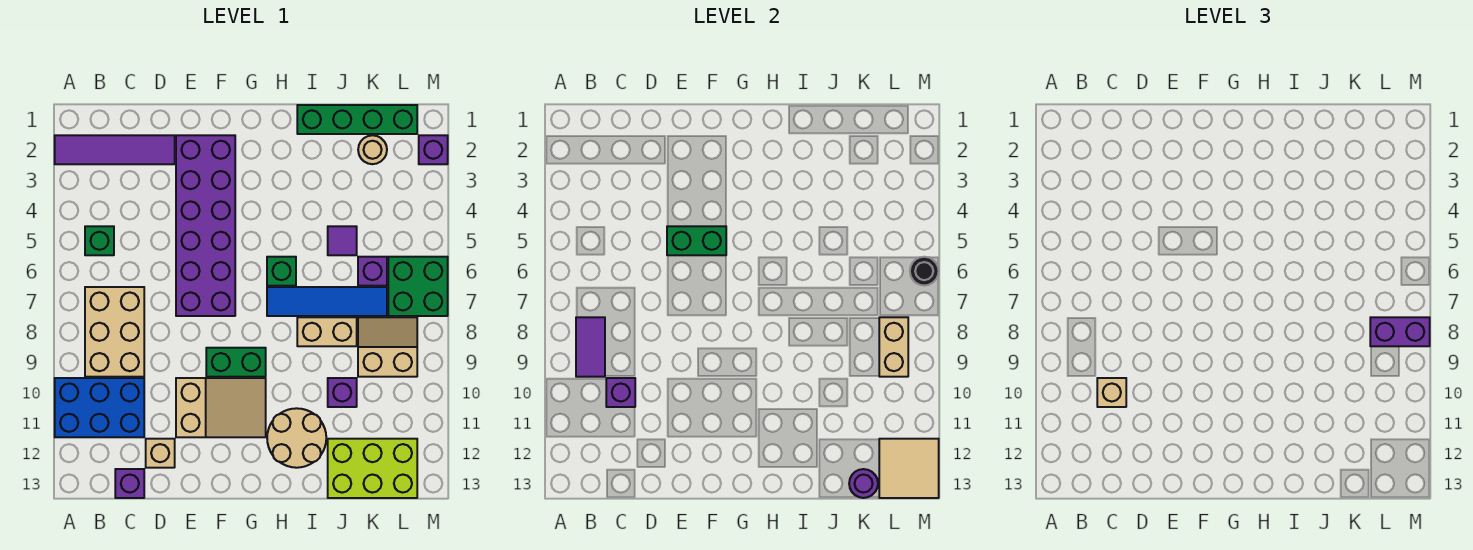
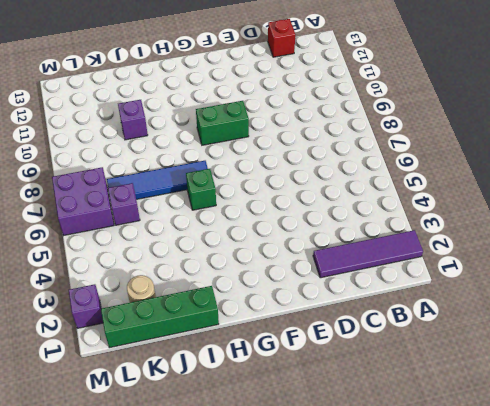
red brick C13 level 1 -> purple brick C13 level 1
purple brick L6:M7 level 1 -> green brick L6:M7 level 1
none -> blue brick A10:C11 level 1
none -> green brick B5 level 1
none -> tan brick B7:C9 level 1
none -> tan brick D12 level 1

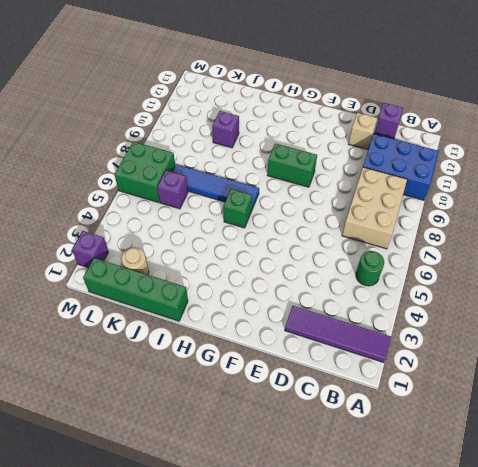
green round brick B5 level 1 -> green brick B5 level 1
none -> purple brick E2:F7 level 1
none -> tan slope E10:G11 level 1 top E
none -> tan round brick H11:I12 level 1
none -> tan brick I8:J8 level 1

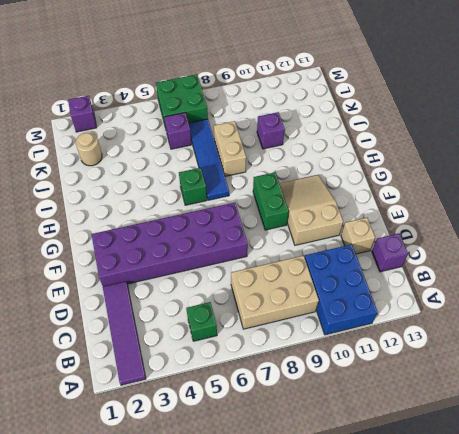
none -> tan round brick H11:I12 level 1
none -> green brick I1:L1 level 1
none -> purple tile J5 level 1
none -> lime brick J12:L13 level 1

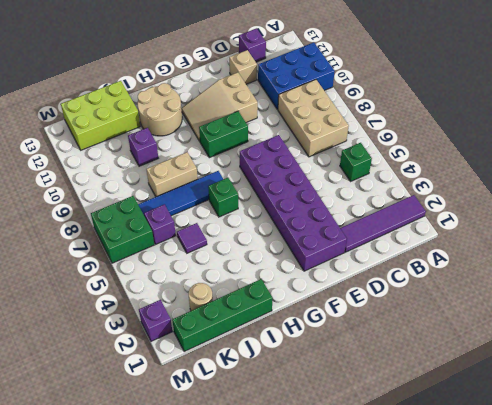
none -> tan slope K8:L9 level 1 top 9
none -> purple tile B8:B9 level 2
none -> purple brick C10 level 2
none -> green brick E5:F5 level 2

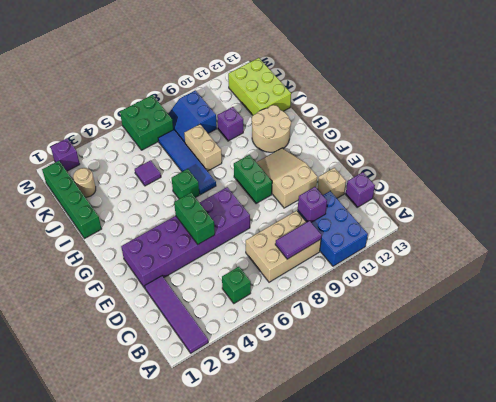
blue slope K8:L9 level 1 top 9 -> tan slope K8:L9 level 1 top 9
none -> purple brick K6 level 1
none -> purple round brick K13 level 2
none -> tan brick L8:L9 level 2
none -> tan tile L12:M13 level 2

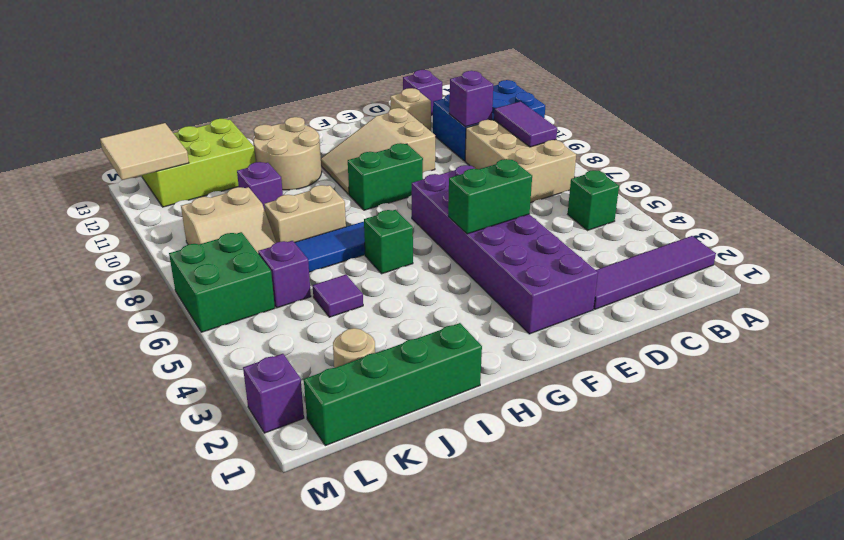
none -> purple round brick K13 level 2
none -> tan brick L8:L9 level 2
none -> black round brick M6 level 2
none -> tan brick C10 level 3

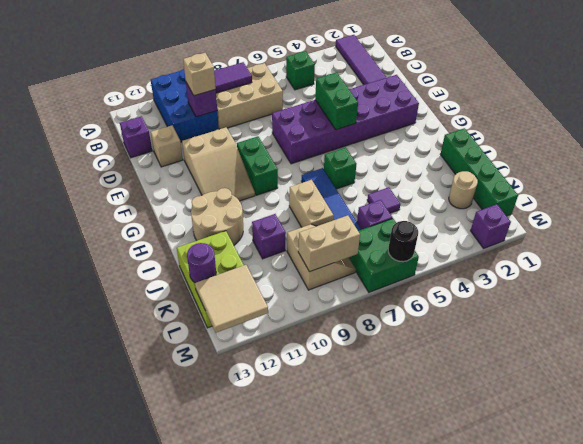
none -> purple brick L8:M8 level 3

